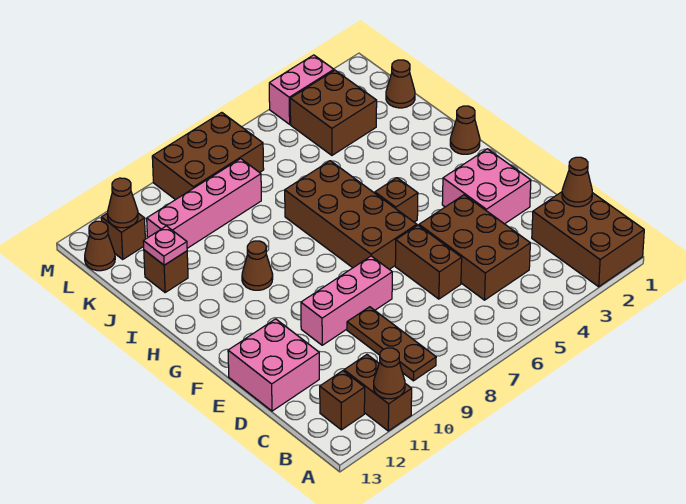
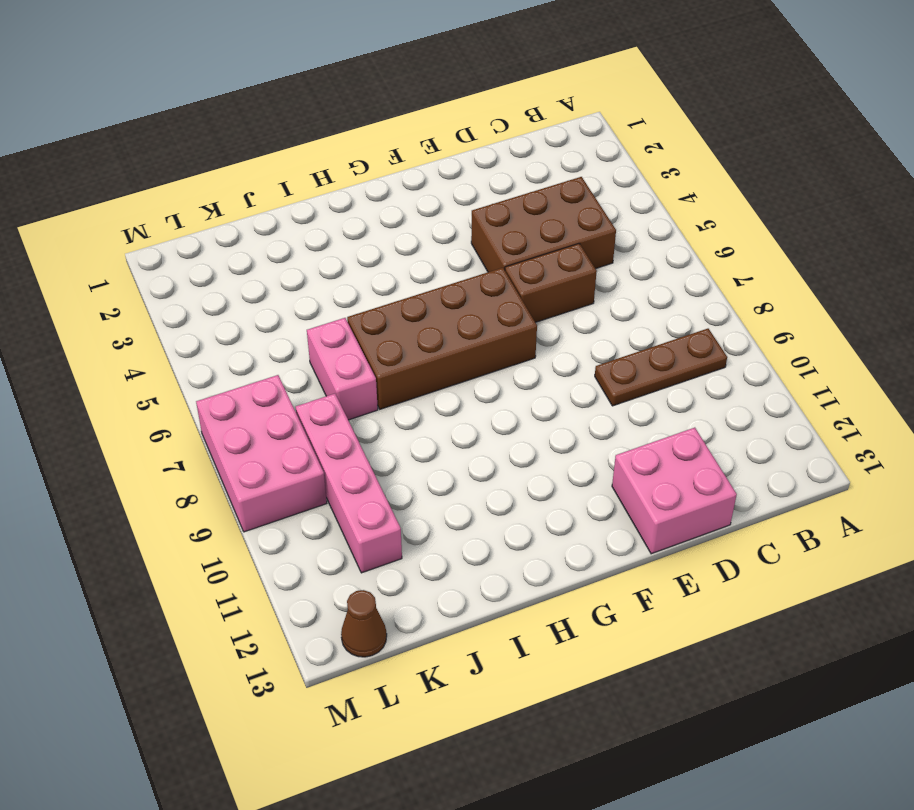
pink brick J6:J7 level 1 -> pink brick M3:M4 level 1
pink brick L7:M9 level 1 -> brown brick L7:M9 level 1
none -> brown brick A1:C2 level 1
none -> brown brick A11:B11 level 1
none -> brown brick B12 level 1

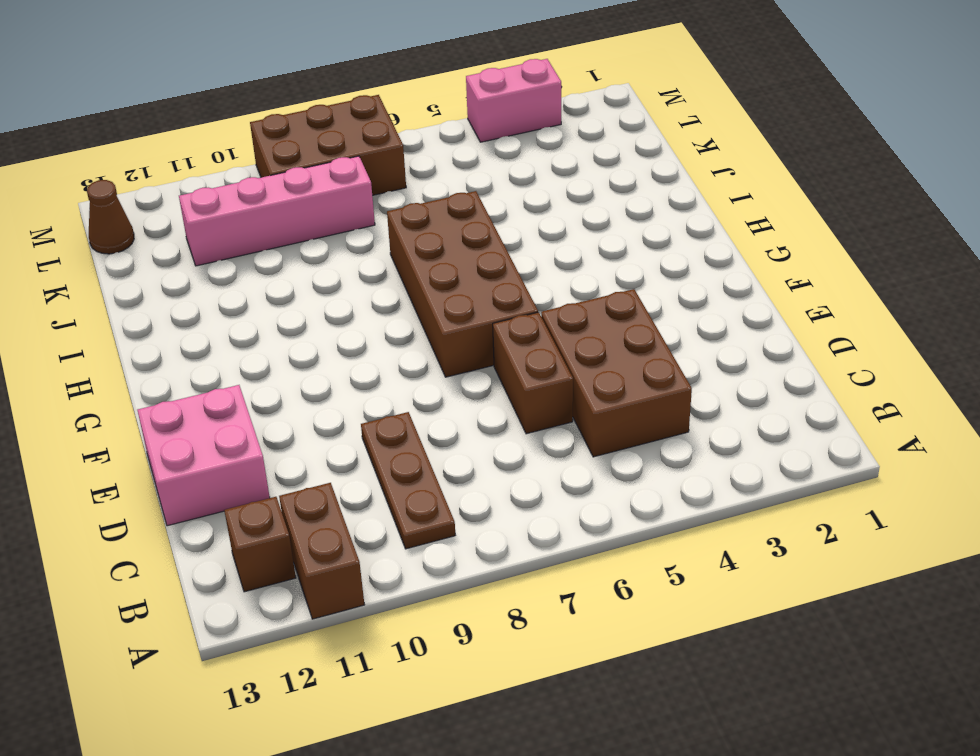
none -> brown brick A1:C2 level 1
none -> pink brick E2:F3 level 1
none -> pink brick E8:E10 level 1

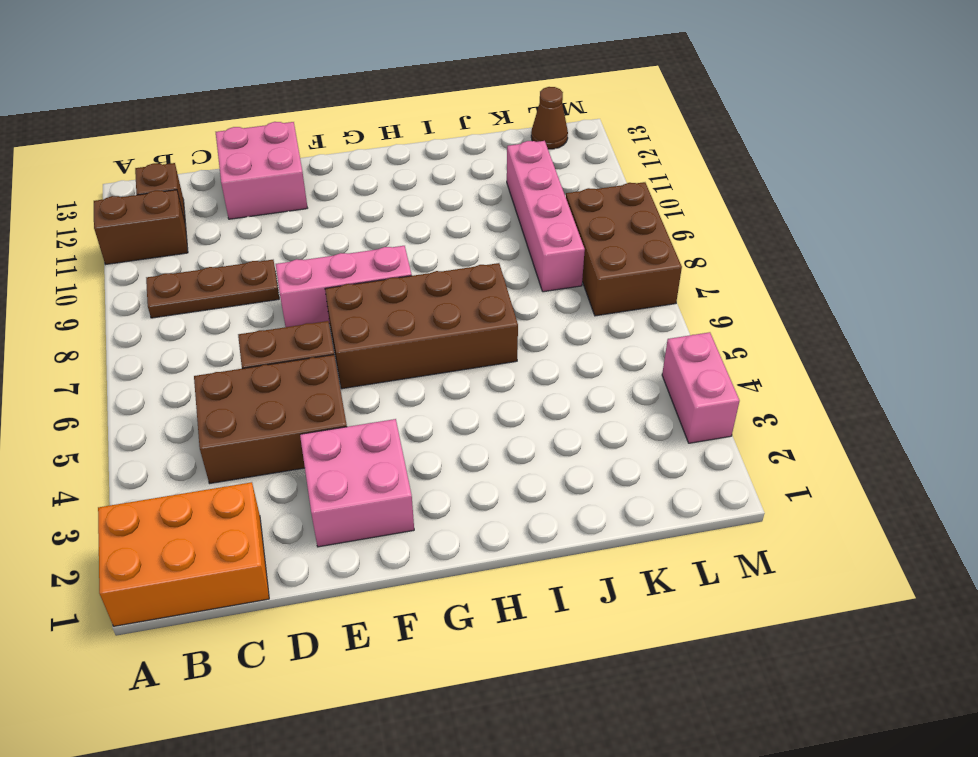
orange brick A1:C2 level 1 -> brown brick A1:C2 level 1
pink brick E8:G8 level 1 -> pink brick E8:E10 level 1
none -> brown brick G5 level 1
none -> brown cone H1 level 1
none -> brown cone H10 level 1

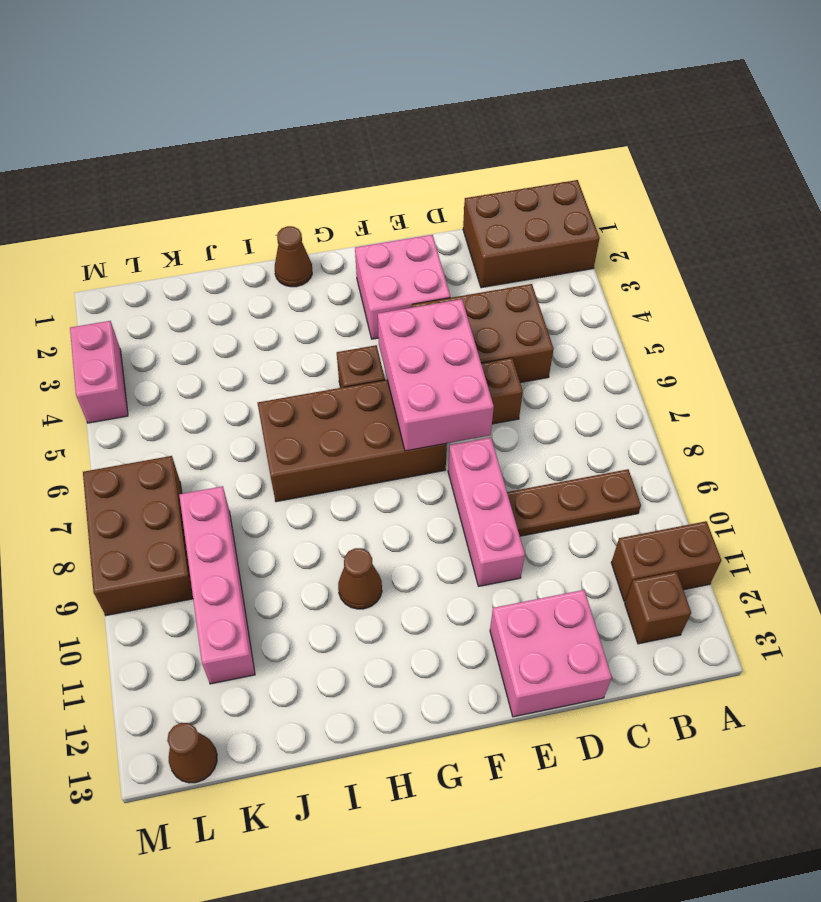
pink brick E5:F7 level 2 -> none
none -> brown brick J12 level 1
none -> brown cone K1 level 1
none -> brown brick K3:L4 level 1

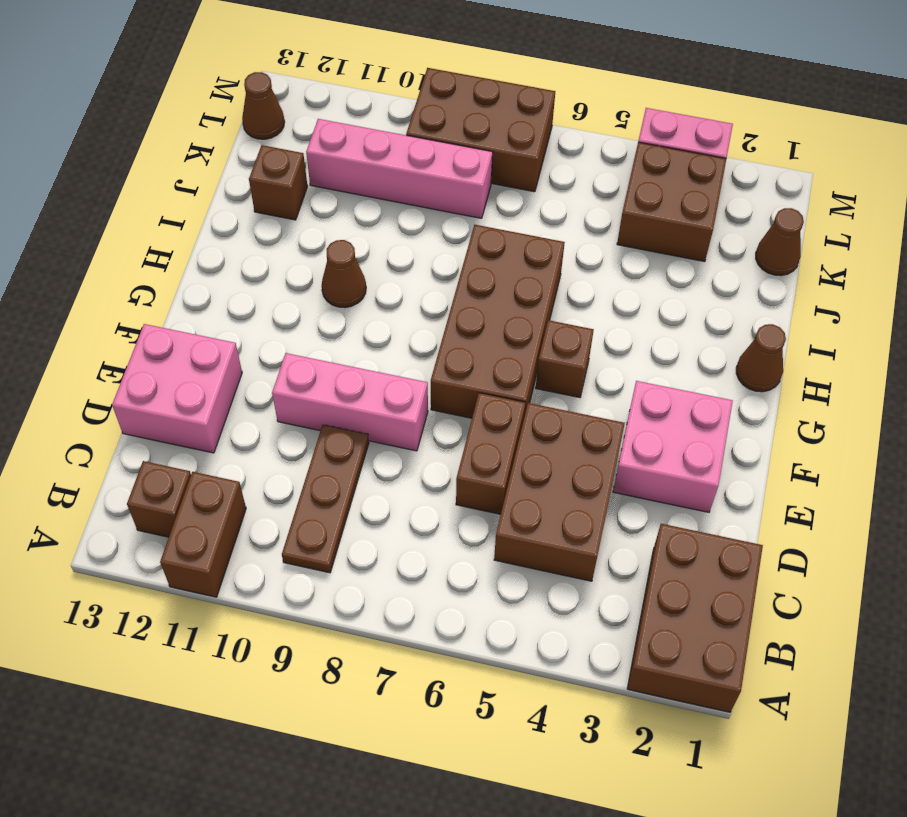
none -> brown brick L12 level 1
none -> brown cone A11 level 2
none -> brown cone C1 level 2

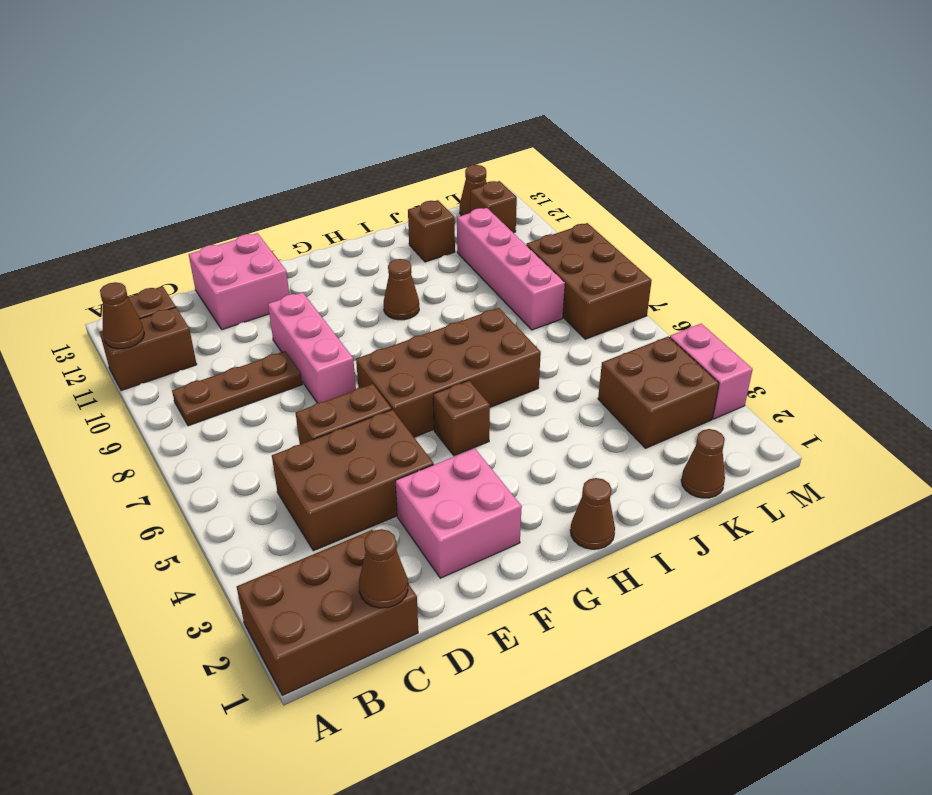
none -> pink plate J12 level 2
none -> brown cone L12 level 2

